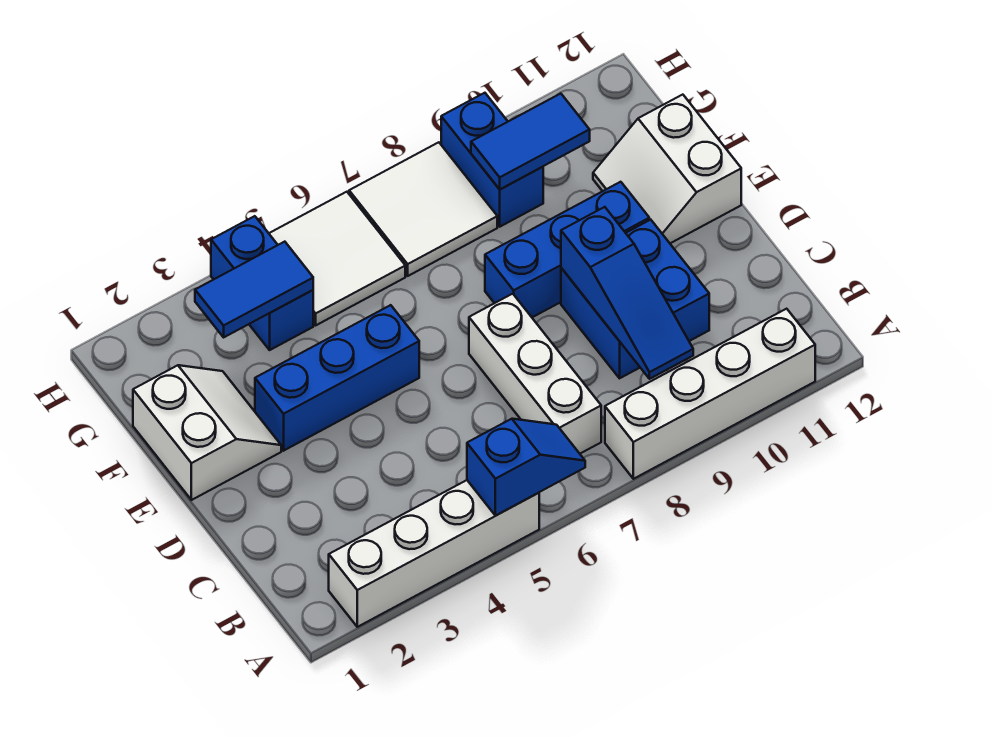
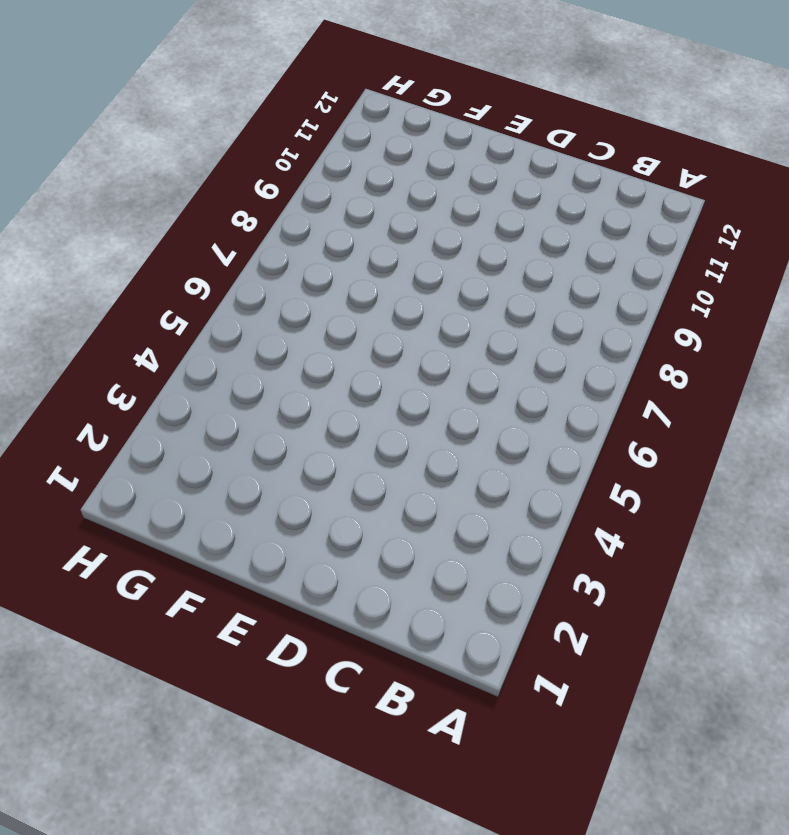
none -> white brick A2:A5 level 1
none -> white brick A8:A11 level 1
none -> white brick B7:D7 level 1

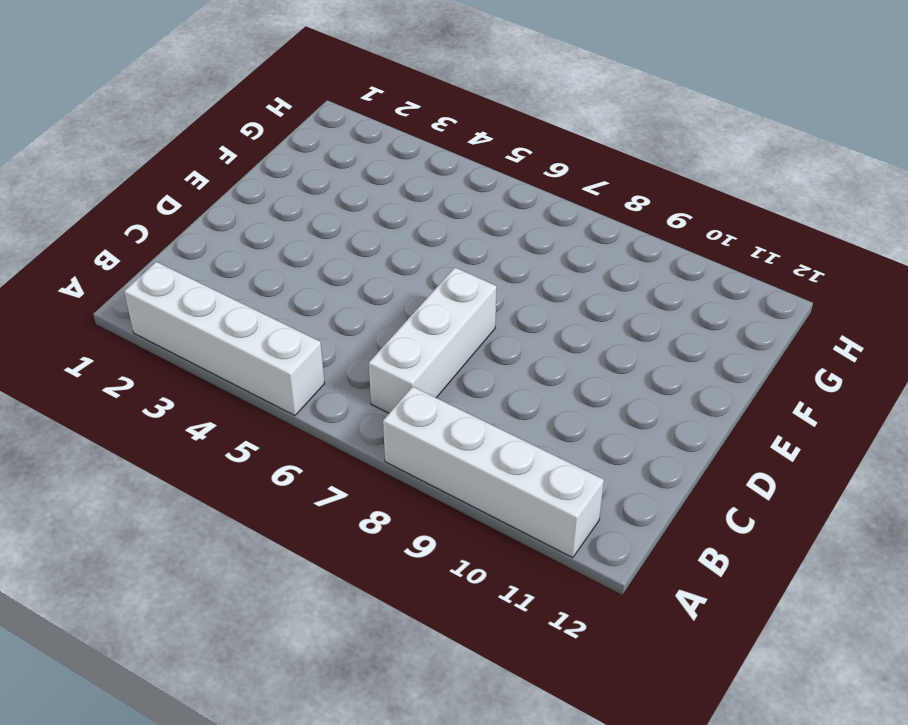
none -> blue brick C9:D10 level 1
none -> white slope E1:F2 level 1 top 1
none -> blue brick E3:E5 level 1

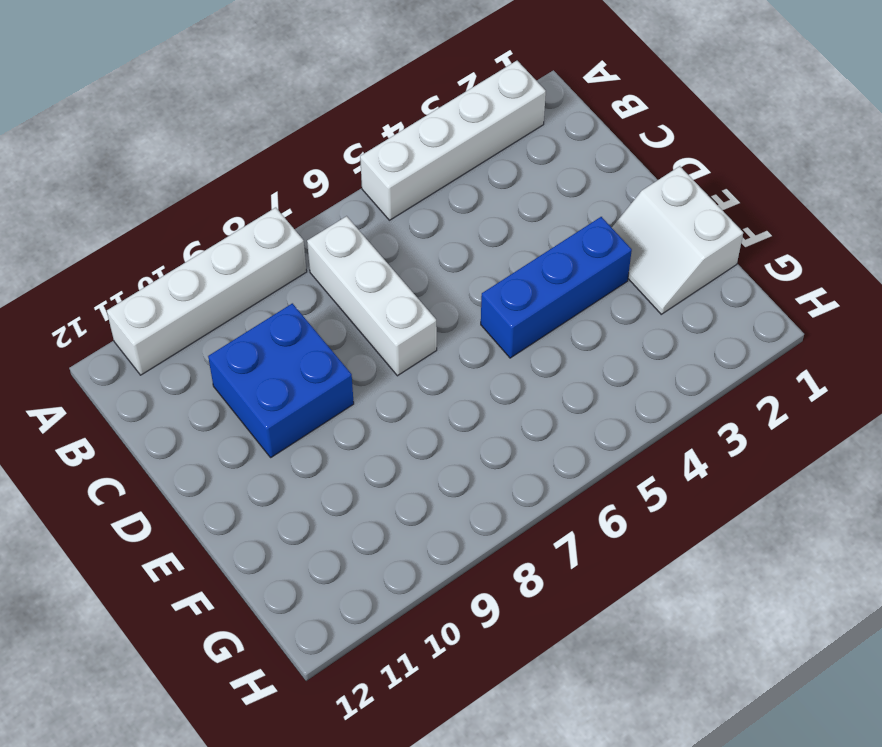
none -> blue brick E8:E10 level 1
none -> white slope E11:F12 level 1 top 12
none -> blue brick G4:H4 level 1

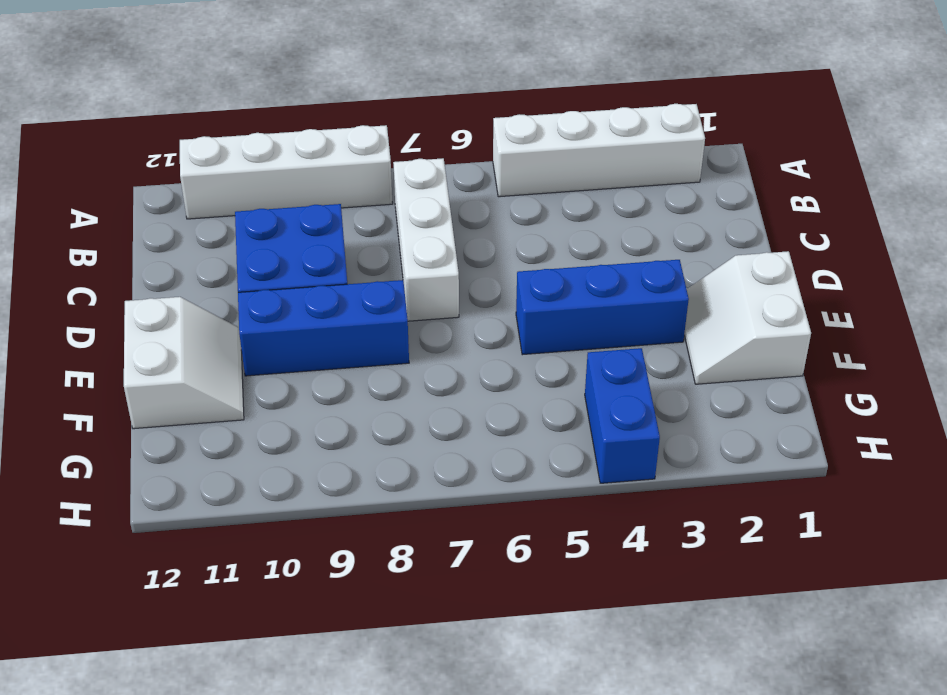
none -> white tile G5:H6 level 1
none -> white tile G7:H8 level 1
none -> blue brick G9:H9 level 1

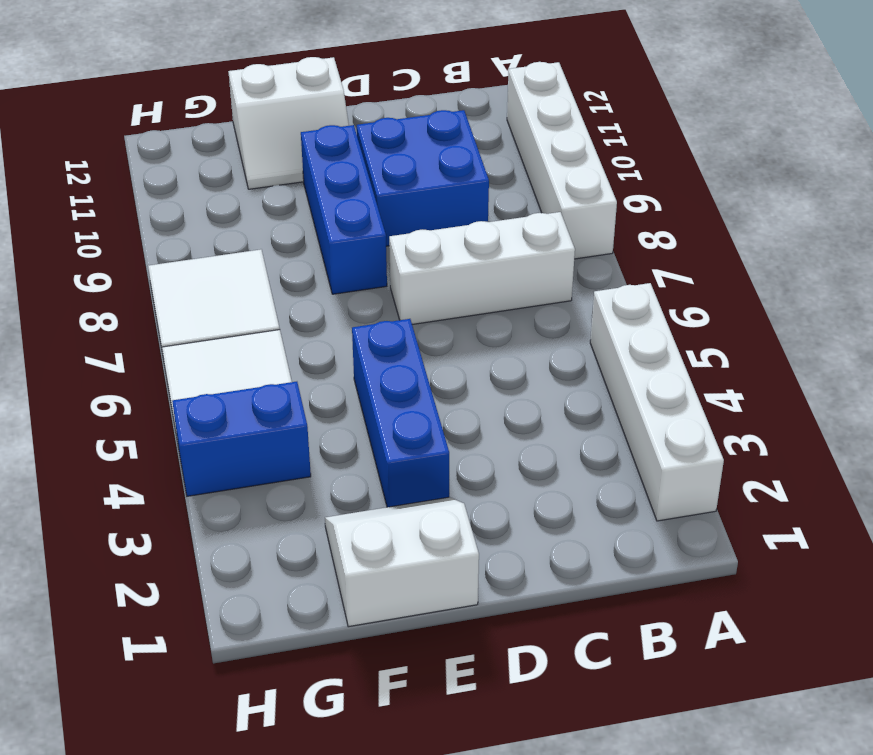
none -> blue brick G9:H9 level 1
none -> blue slope A5:A6 level 2 top 5
none -> blue slope B9:D9 level 2 top D

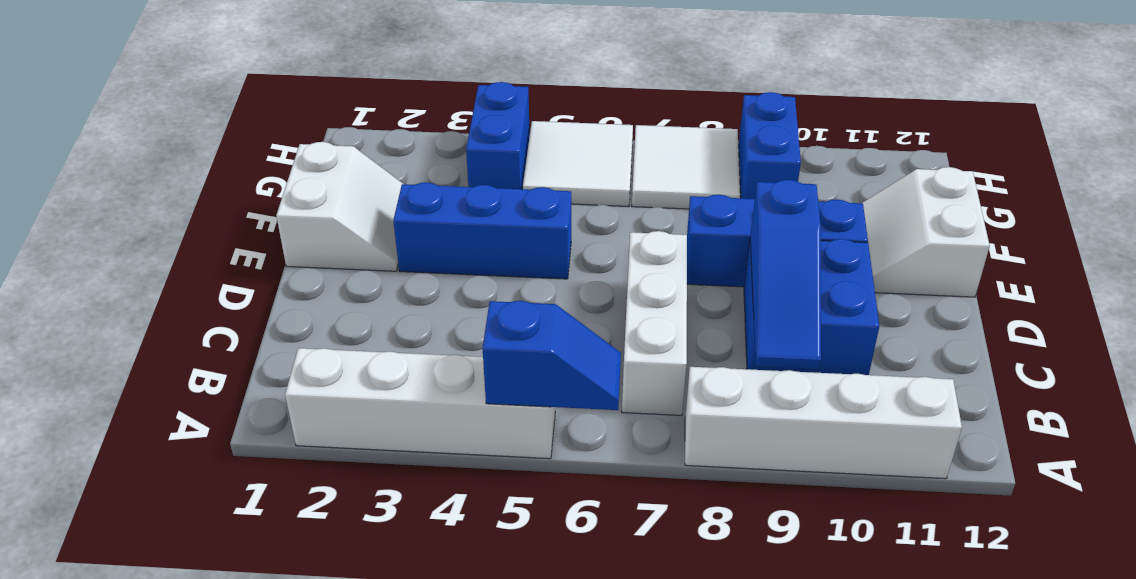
none -> blue tile G3:G4 level 2
none -> blue tile G9:G10 level 2

